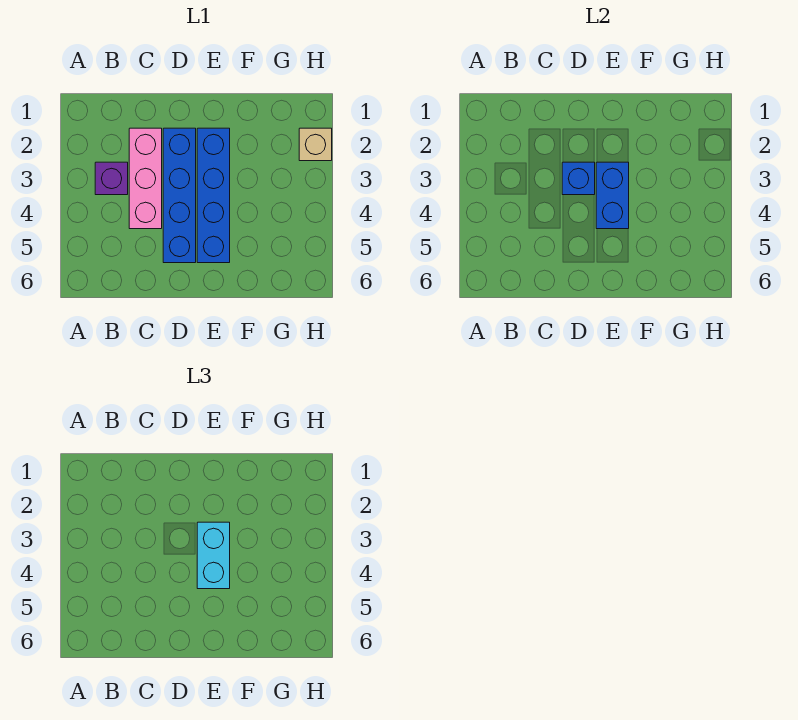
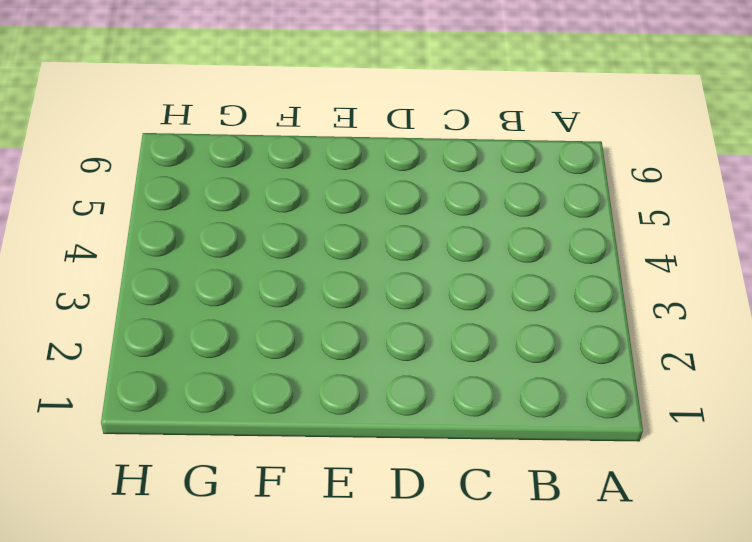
none -> purple brick B3 level 1
none -> pink brick C2:C4 level 1

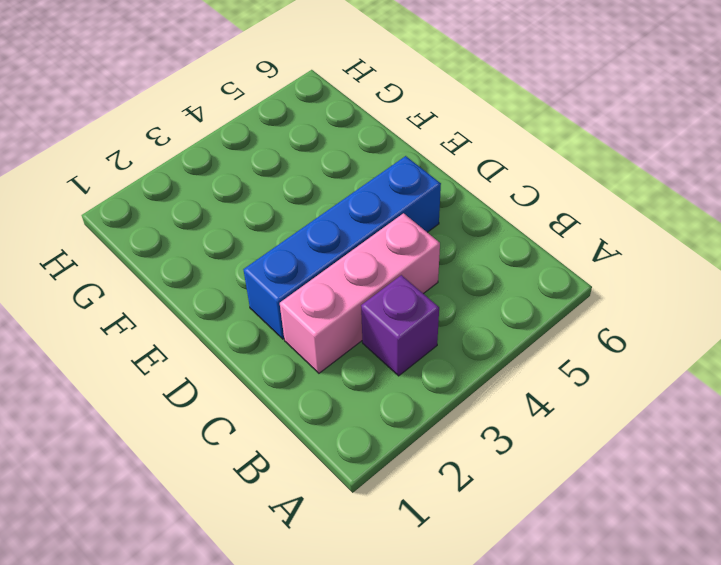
none -> blue brick E2:E5 level 1
none -> tan brick H2 level 1

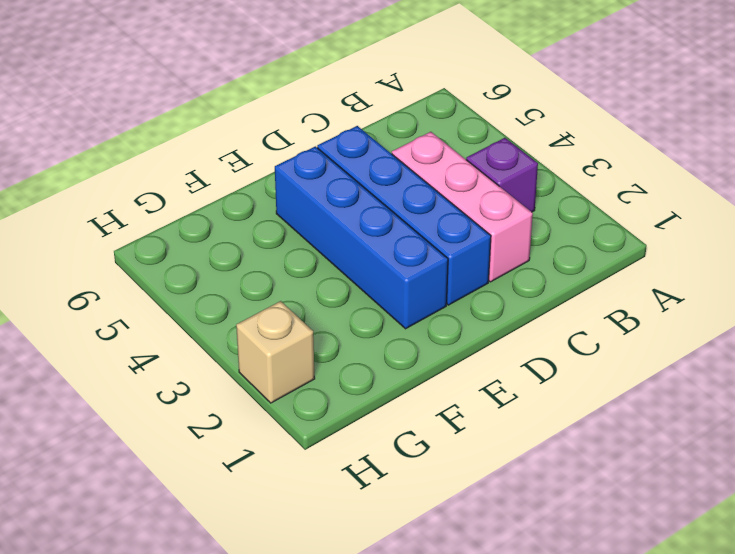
none -> blue brick D3 level 2
none -> blue brick E3:E4 level 2

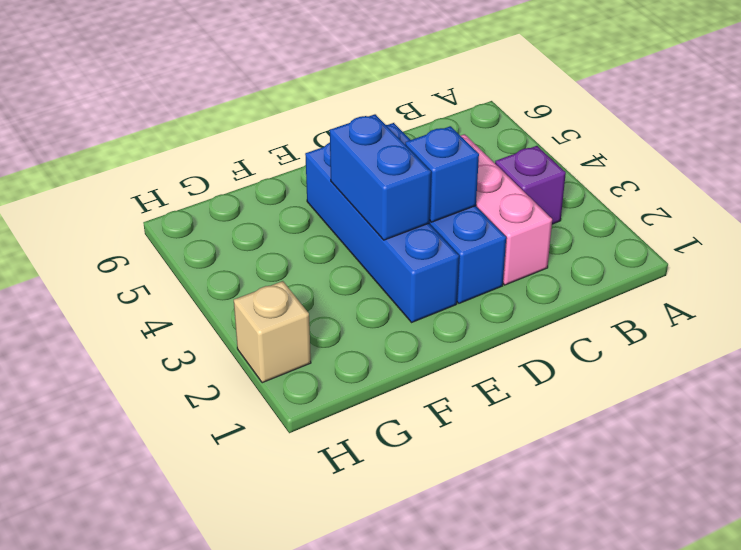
none -> cyan brick E3:E4 level 3

